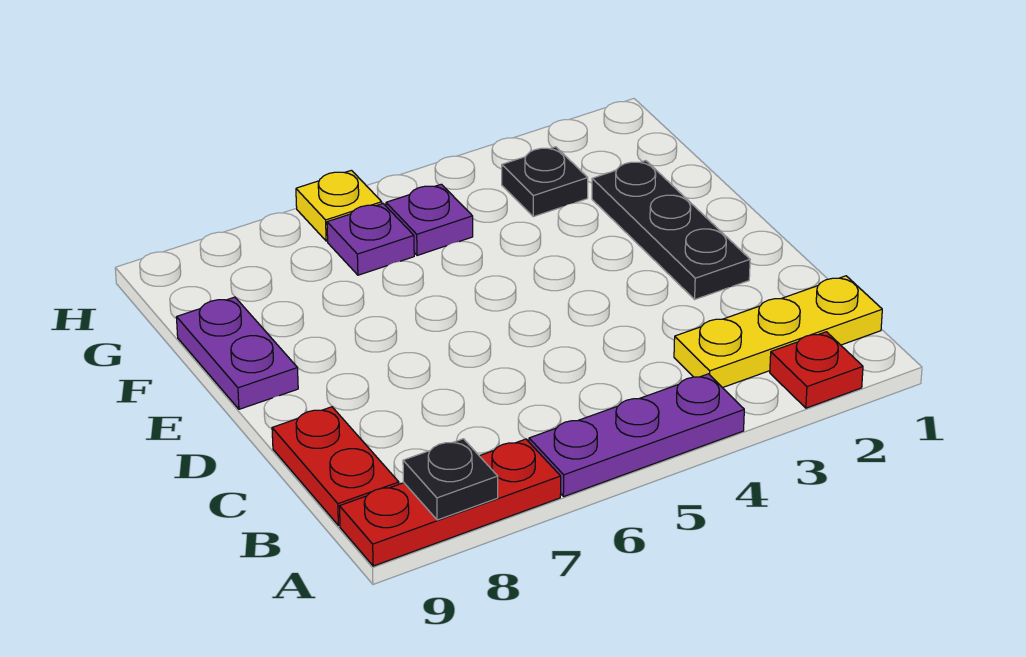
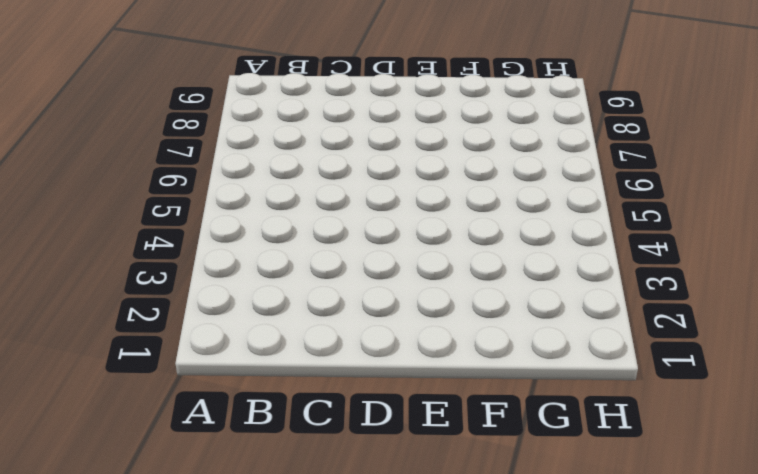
none -> red plate A2 level 1
none -> purple plate A4:A6 level 1
none -> red plate A7:A9 level 1

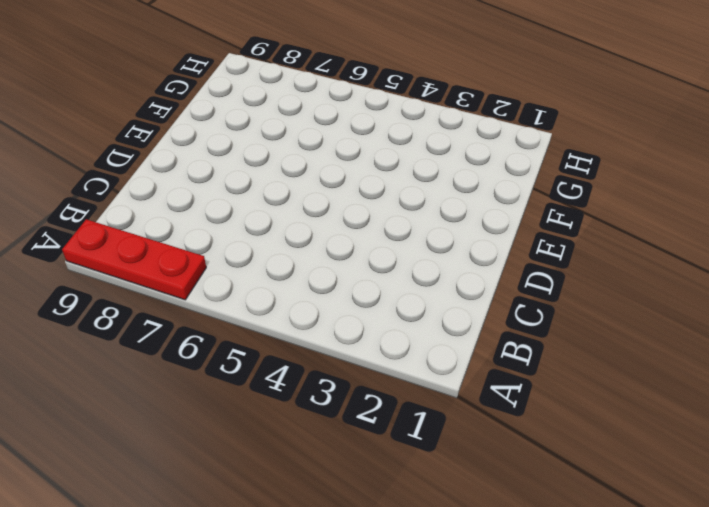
none -> red plate A2 level 1
none -> purple plate A4:A6 level 1
none -> yellow plate B1:B3 level 1

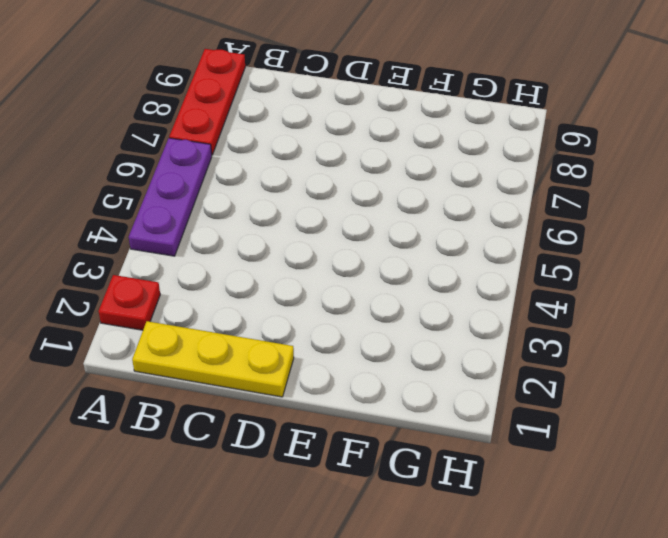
yellow plate B1:D1 level 1 -> yellow plate B1:B3 level 1
none -> red plate B9:C9 level 1
none -> black plate D2:F2 level 1
none -> purple plate E9:F9 level 1

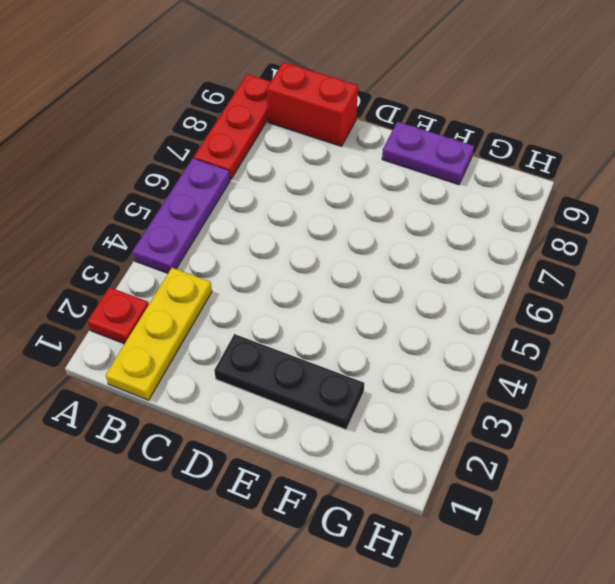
red brick B9:C9 level 1 -> red plate B9:C9 level 1
none -> black plate G3 level 1
none -> purple plate G5 level 1
none -> purple plate G6 level 1

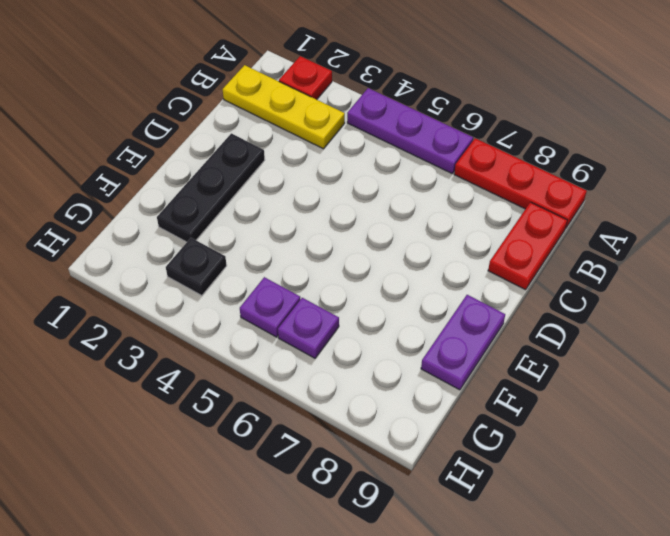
none -> yellow plate H6 level 1
none -> black plate A8 level 2

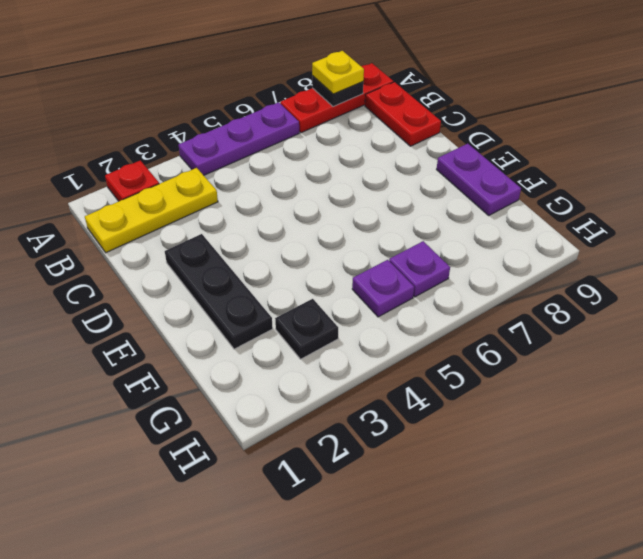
yellow plate A8 level 3 -> yellow plate H6 level 1

